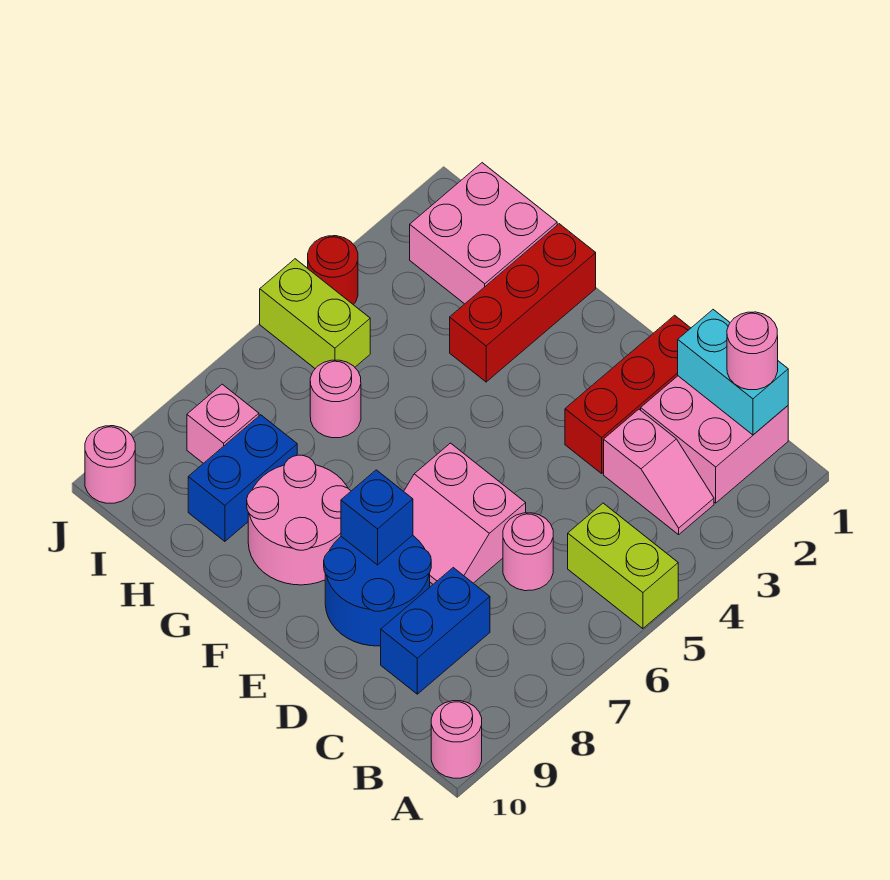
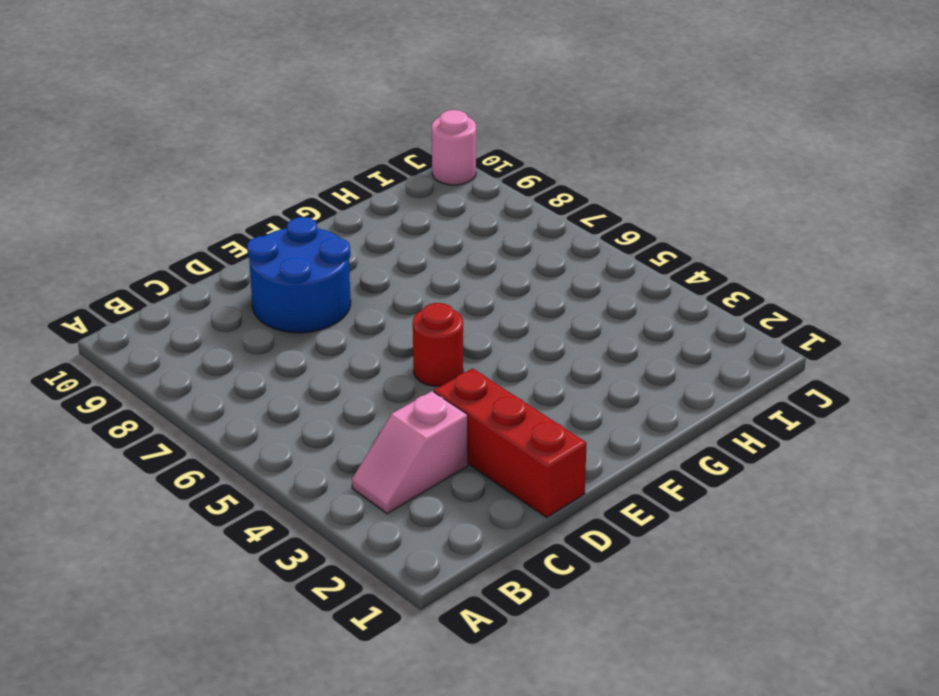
red round brick E5 level 1 -> red round brick J4 level 1
none -> lime brick A5:B5 level 1
none -> pink round brick A10 level 1
none -> pink brick B1:C2 level 1

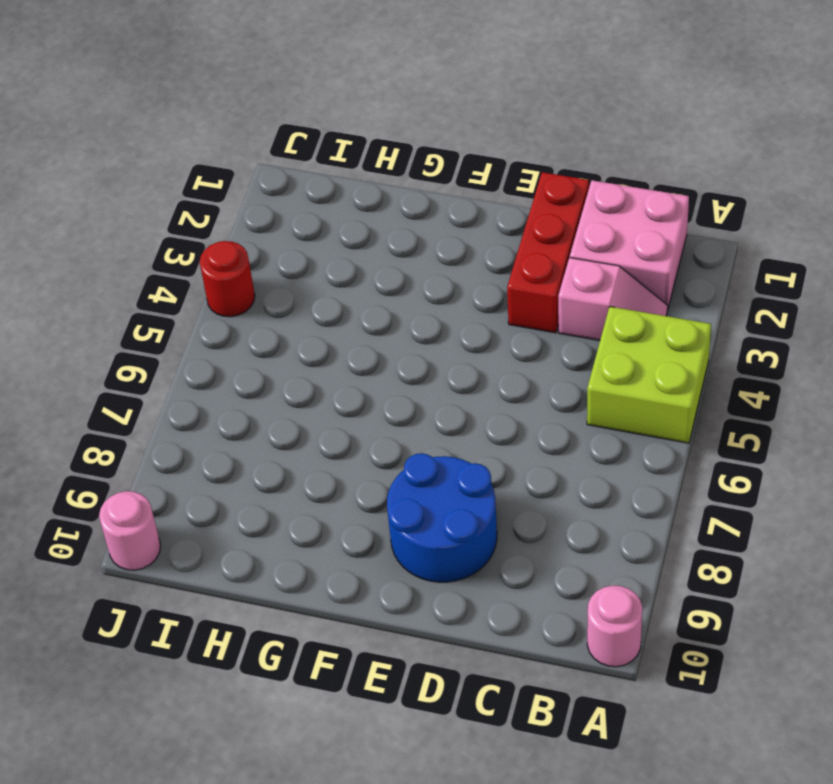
lime brick A4:B5 level 1 -> lime brick A5:B5 level 1
none -> pink round brick C6 level 1
none -> blue brick C8:C9 level 1
none -> pink slope D6:E7 level 1 top 6

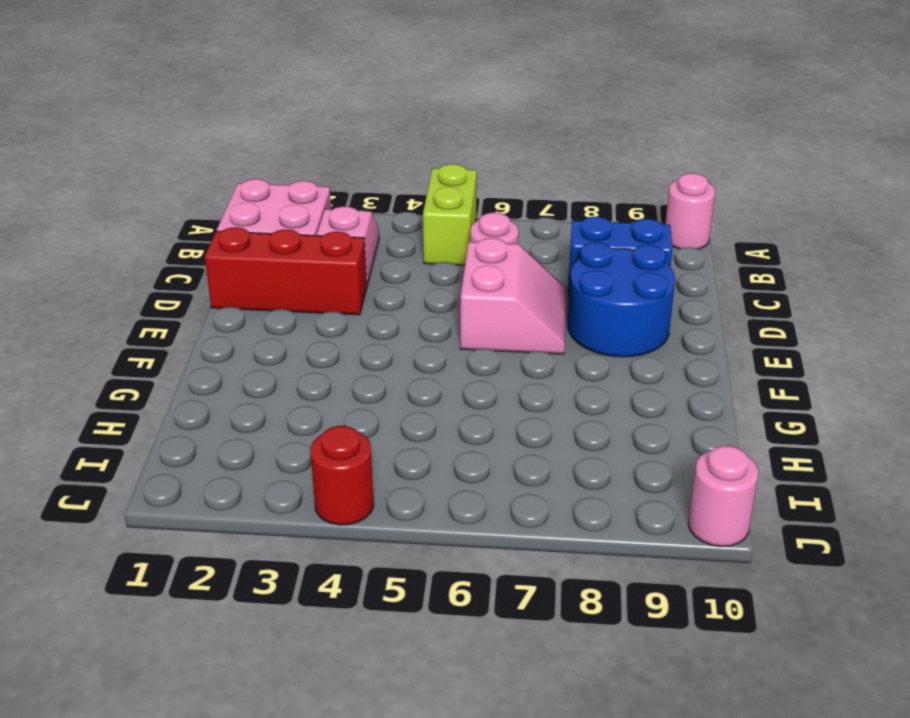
none -> pink round brick F8:G9 level 1
none -> red brick G1:G3 level 1
none -> pink brick H1:I2 level 1

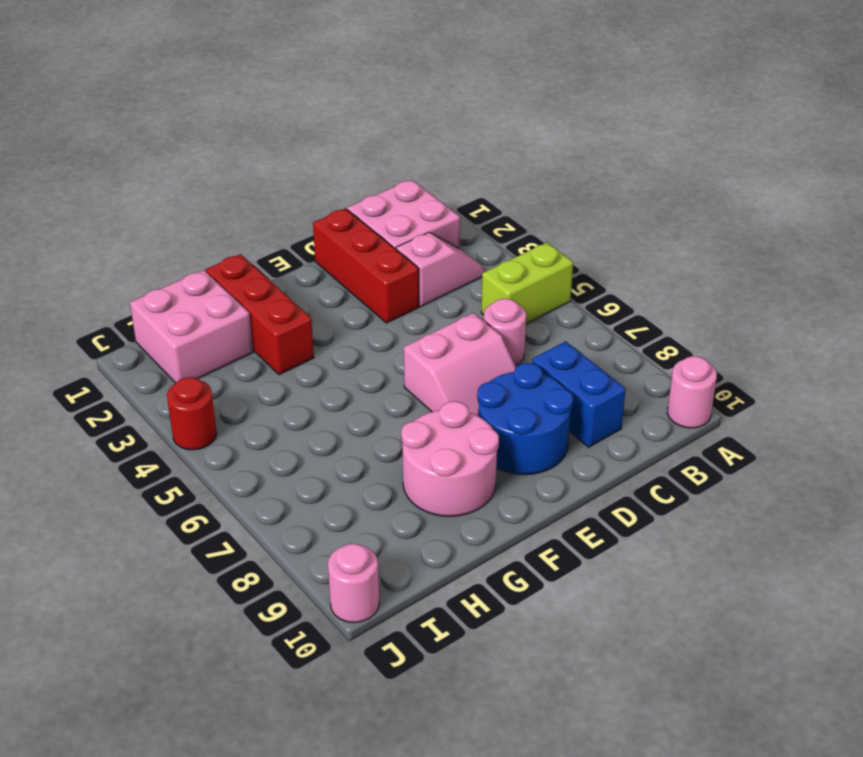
none -> pink round brick H6 level 1
none -> blue brick H8:H9 level 1
none -> lime brick I5:J5 level 1

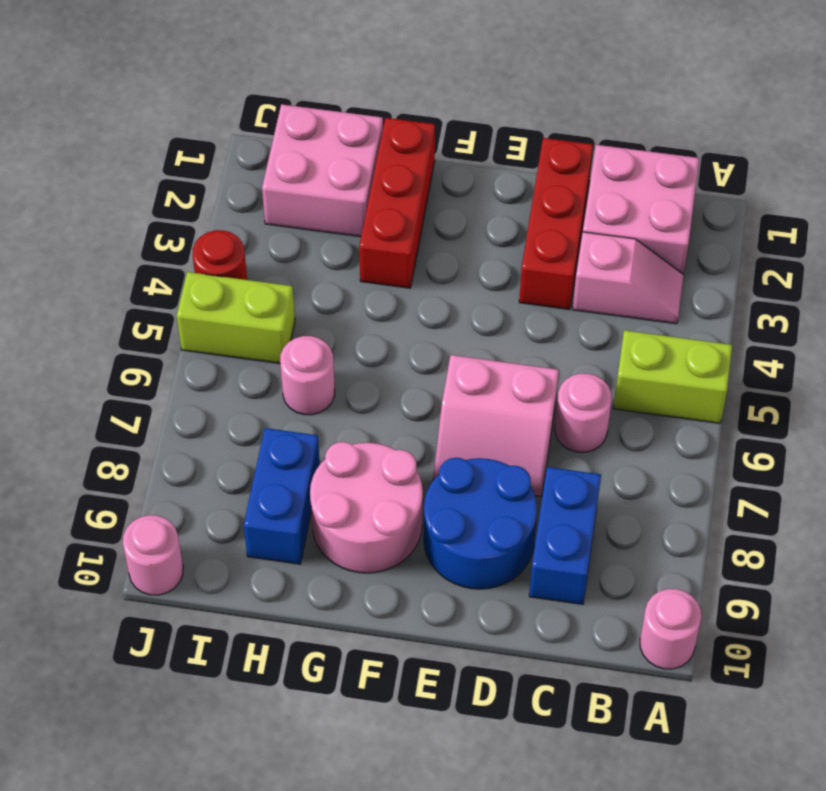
none -> pink brick I8 level 1
none -> cyan brick B1:C1 level 2
none -> blue brick E8 level 2

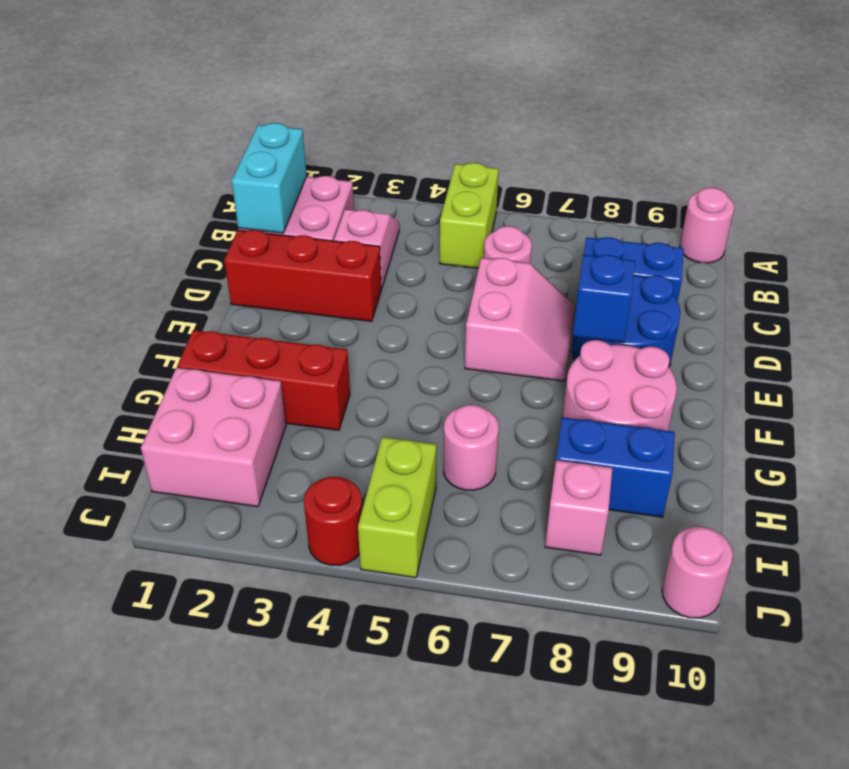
none -> pink round brick B1 level 3

